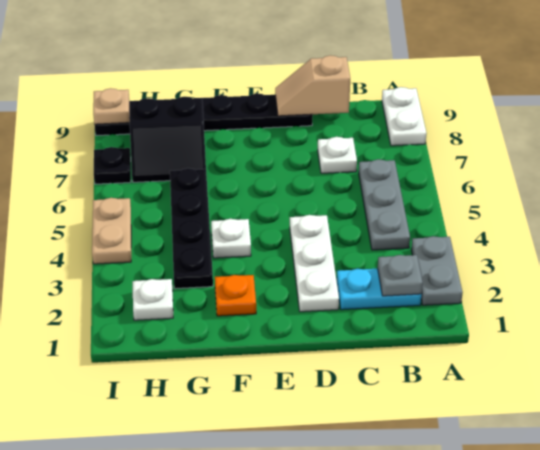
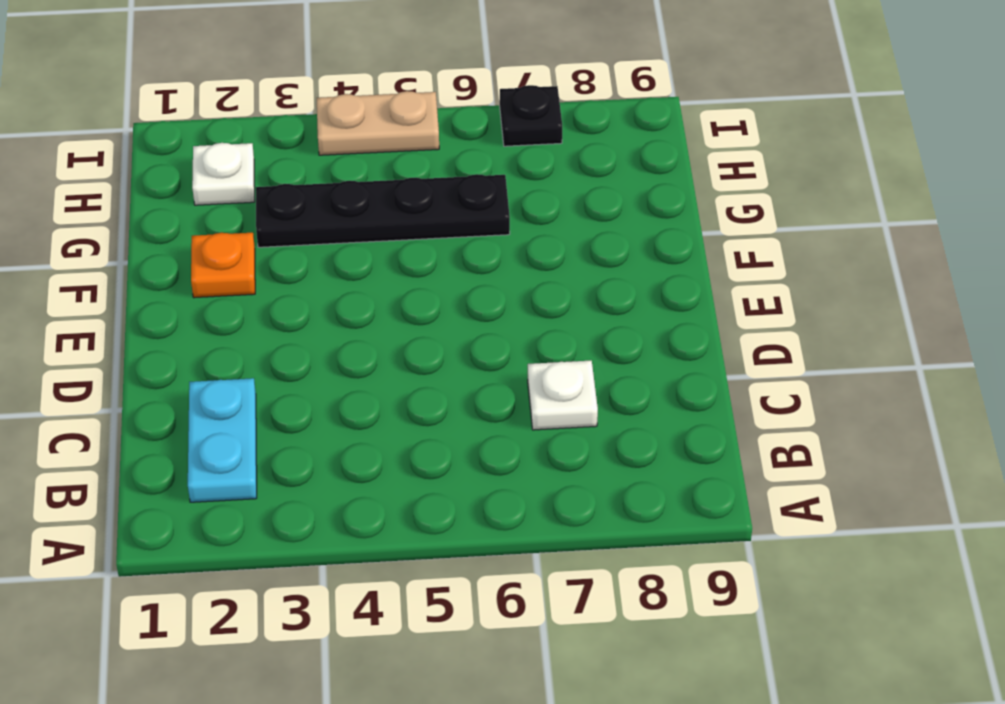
none -> grey plate A2:A3 level 1
none -> white plate A8:A9 level 1
none -> grey plate B4:B6 level 1

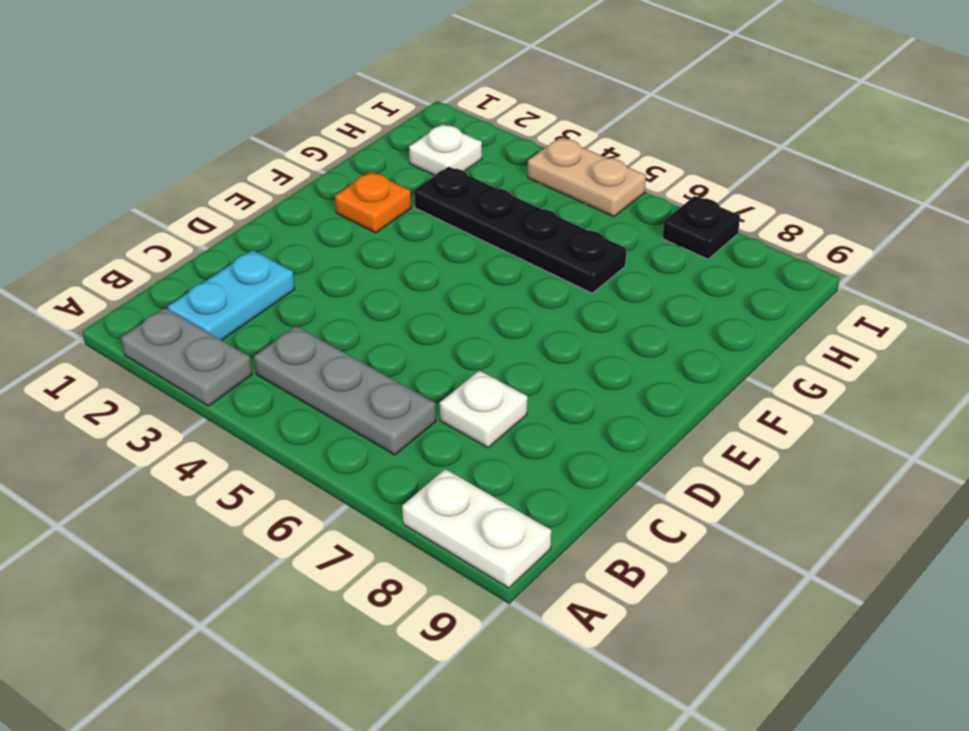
none -> white plate D2:D4 level 1
none -> black plate D9:I9 level 1
none -> white plate F4 level 1

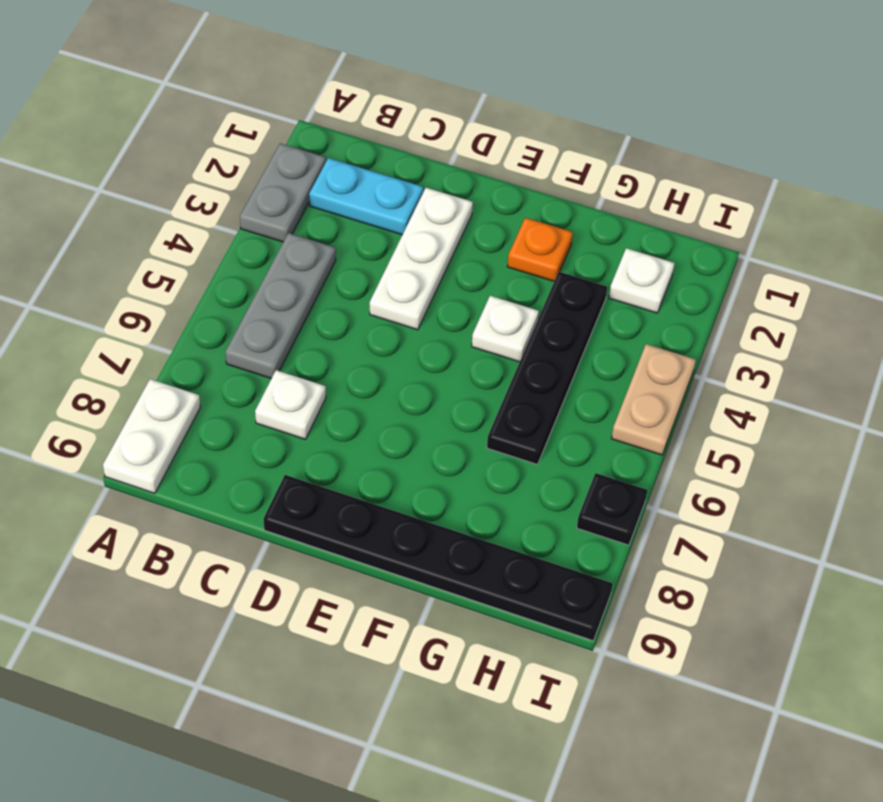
none -> black slope G7:H8 level 1 top 8
none -> grey plate B2 level 2
none -> tan slope C9:D9 level 2 top C

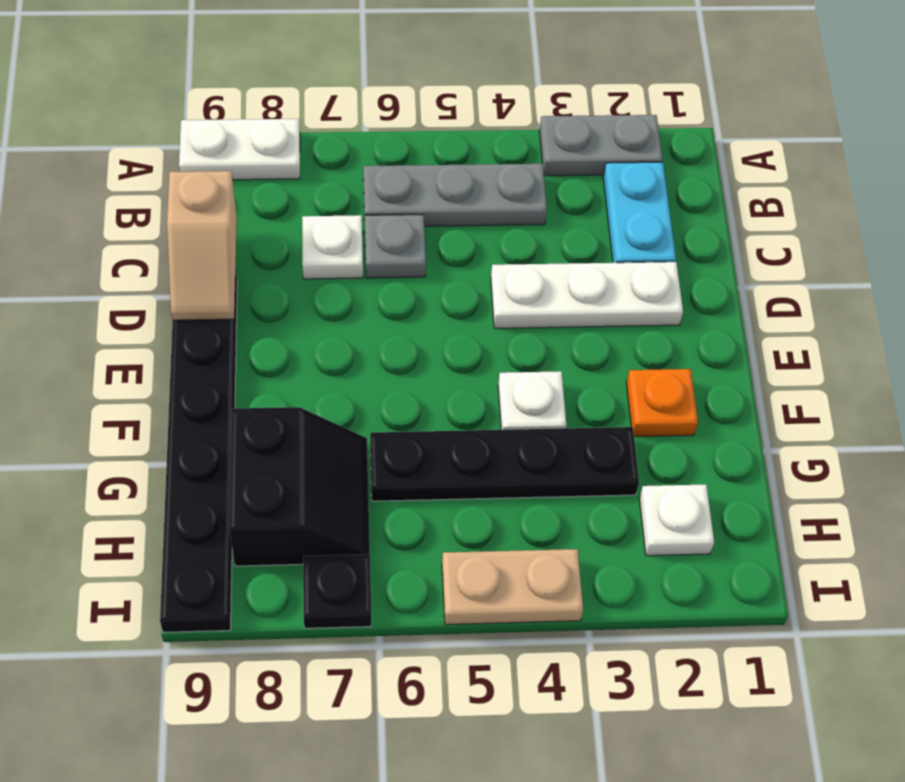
grey plate C6 level 1 -> grey plate B2 level 2
none -> tan plate I9 level 2

